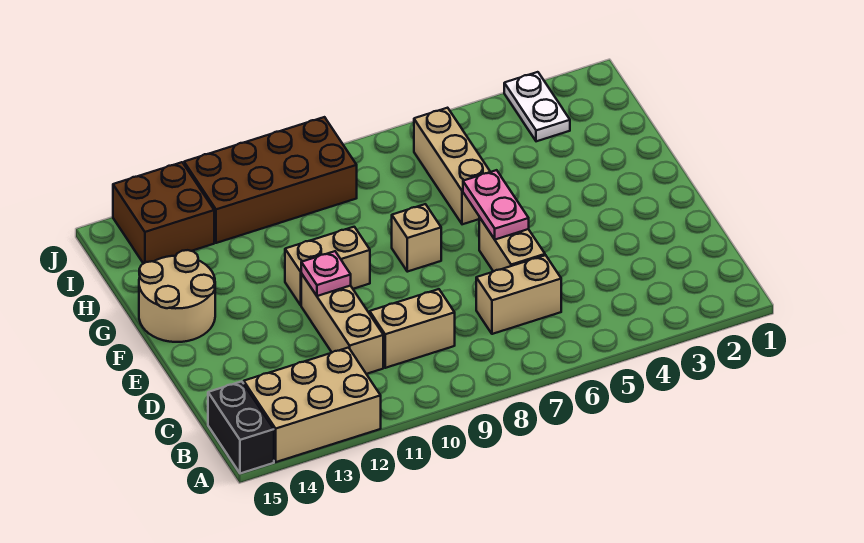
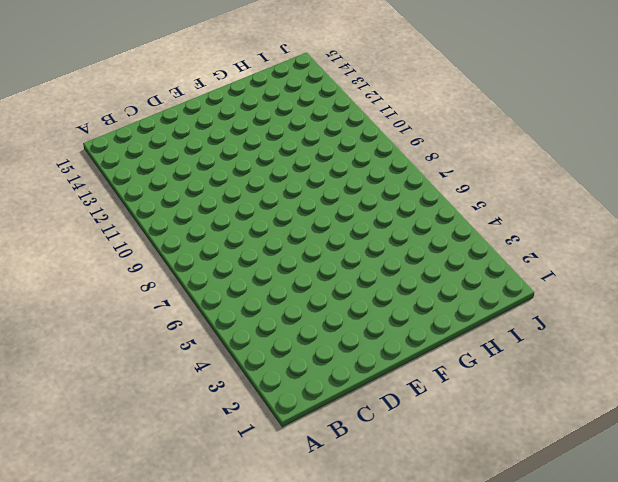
none -> tan brick A12:B14 level 1
none -> black brick A15:B15 level 1
none -> tan brick C6:C7 level 1

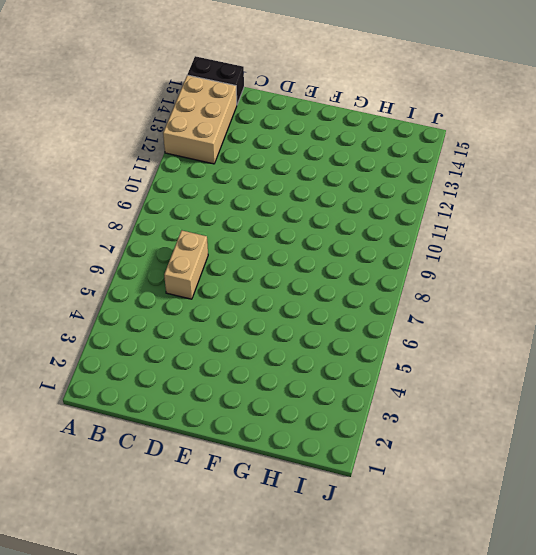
none -> tan brick C9:C10 level 1
none -> tan brick C11:E11 level 1
none -> tan brick D6:E6 level 1

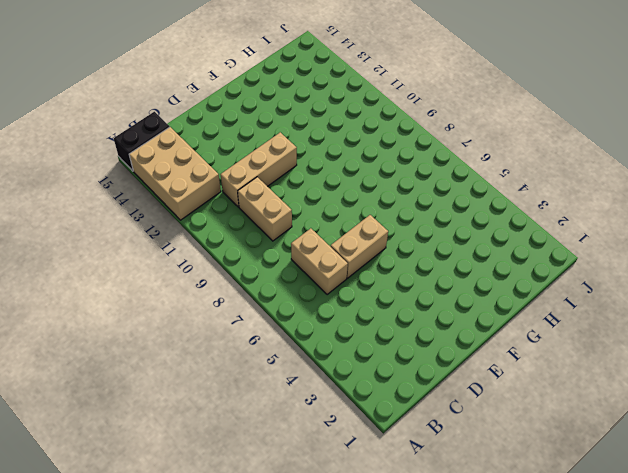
none -> tan brick F8 level 1
none -> tan brick F10:F11 level 1
none -> tan round brick F14:G15 level 1

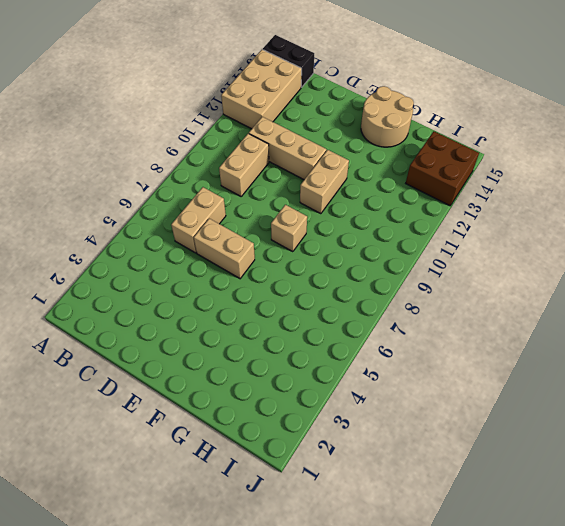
none -> tan brick G6:I6 level 1
none -> white plate I3:J3 level 1
none -> brown brick I9:J12 level 1

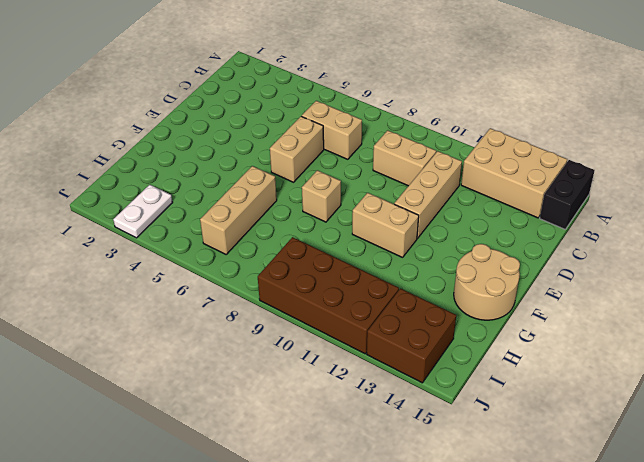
none -> pink plate E6:F6 level 2
none -> pink plate E11 level 2

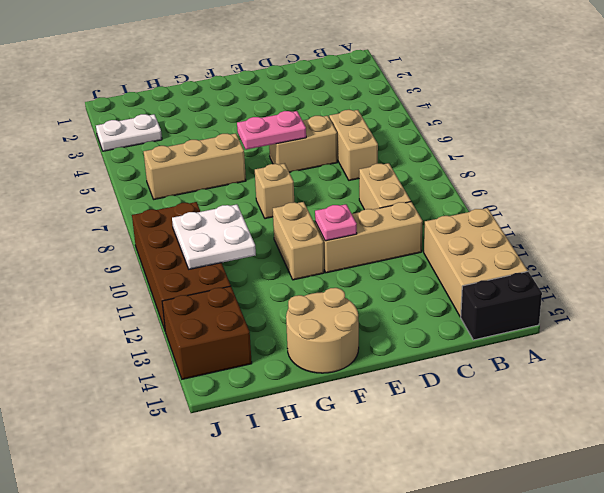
white plate H10:I11 level 2 -> none

